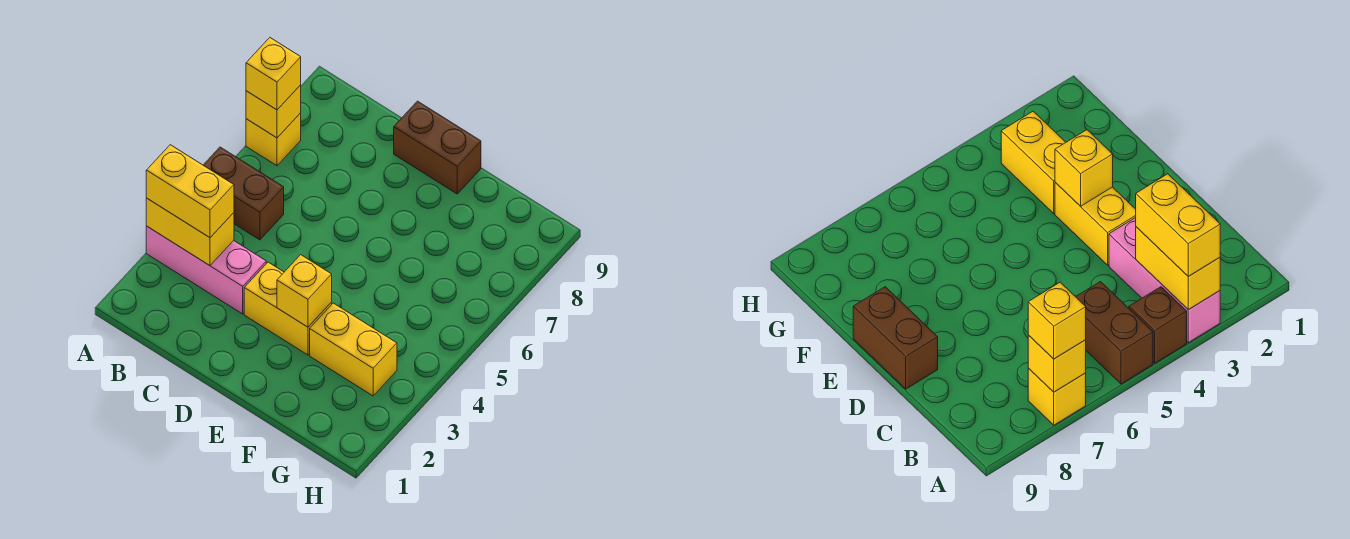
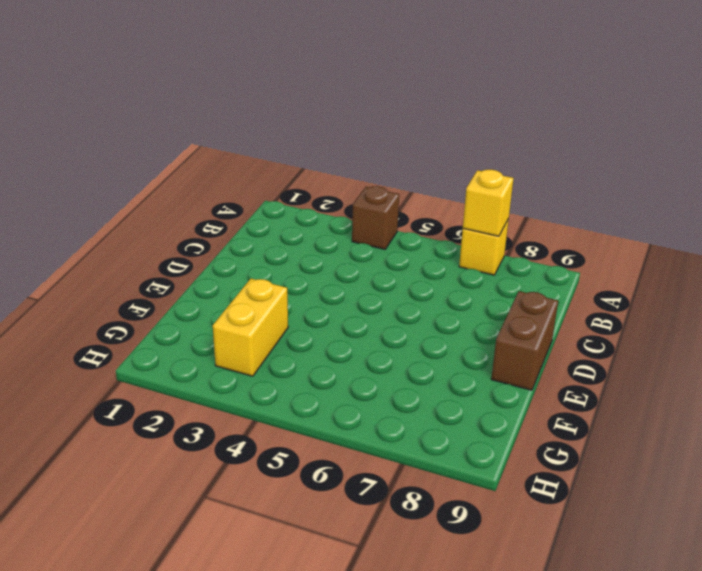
none -> pink brick A3:C3 level 1
none -> brown brick A5:B5 level 1
none -> yellow brick D3:E3 level 1

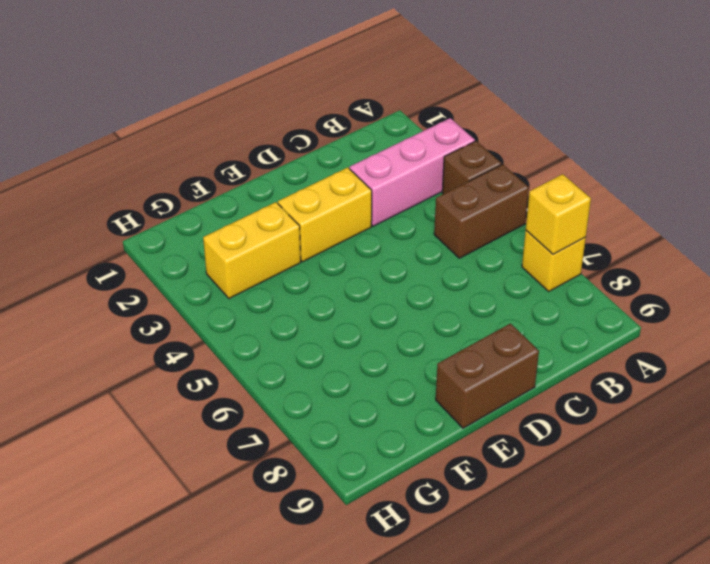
none -> yellow brick A3:B3 level 2
none -> yellow brick E3 level 2
none -> yellow brick A3:B3 level 3

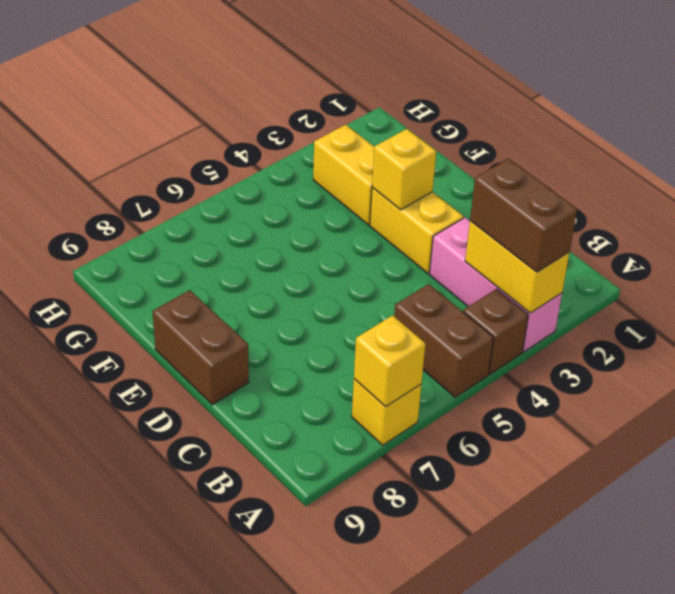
brown brick A3:B3 level 3 -> yellow brick A3:B3 level 3
none -> yellow brick A7 level 3

